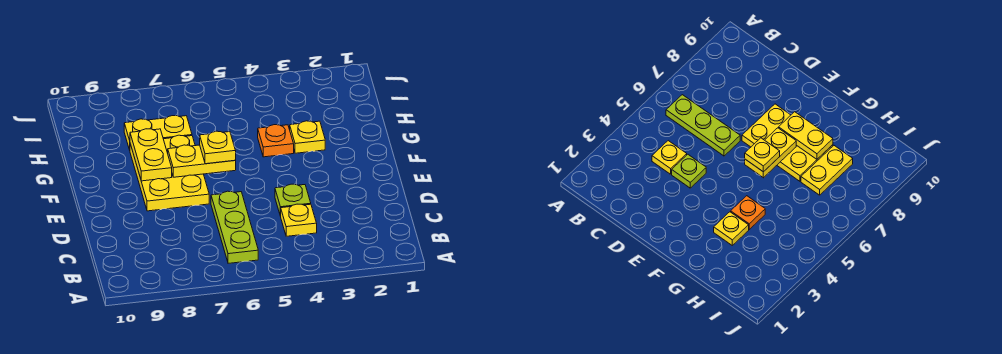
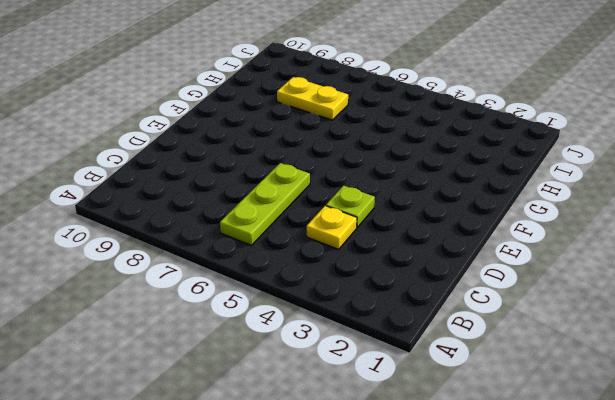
none -> yellow plate E7:G8 level 1
none -> yellow plate G3 level 1

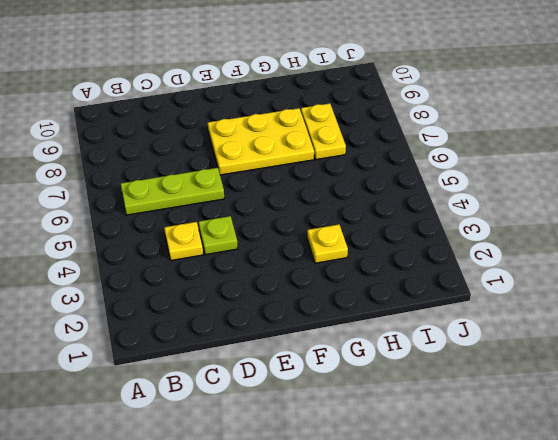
none -> orange plate G4 level 1
none -> yellow plate F6:F7 level 2

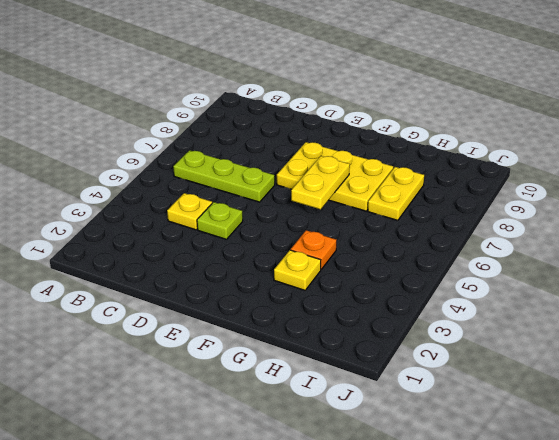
none -> yellow plate F8:G8 level 2
none -> yellow plate F6 level 3

